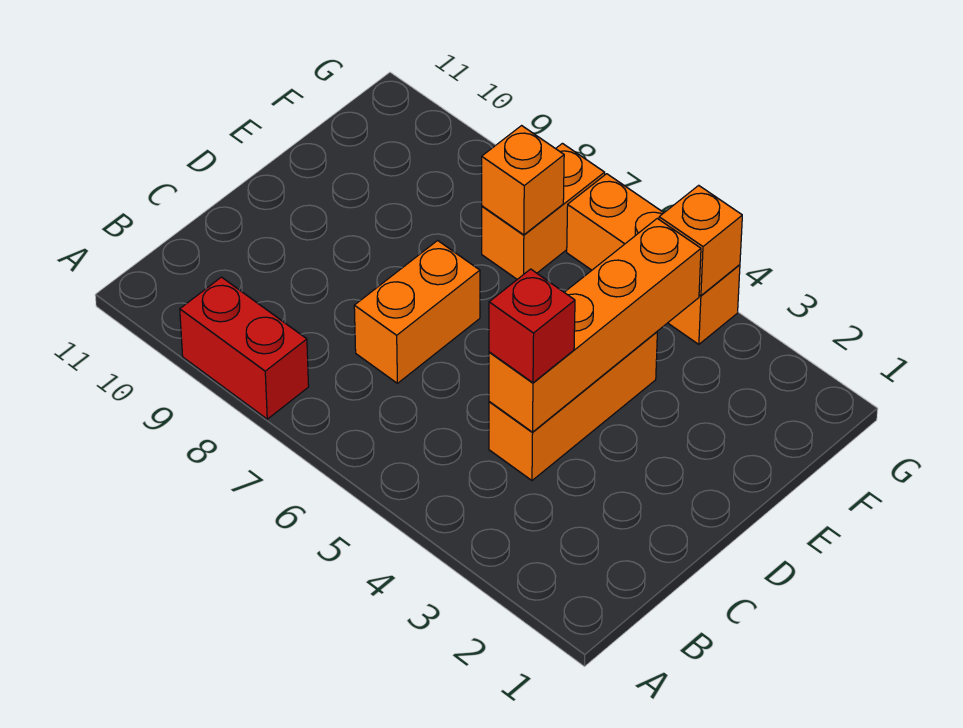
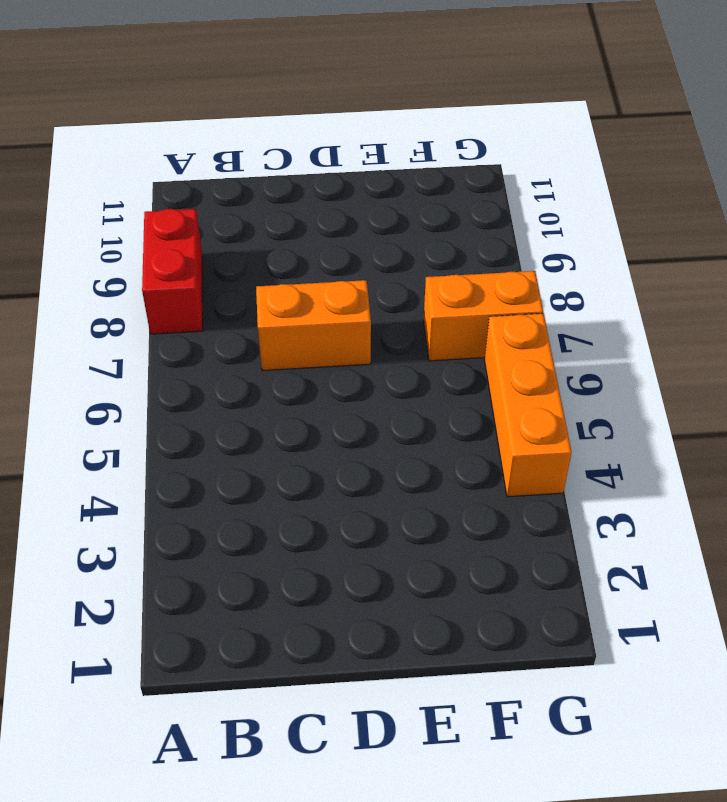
none -> orange brick C4:E4 level 1
none -> orange brick C4:F4 level 2

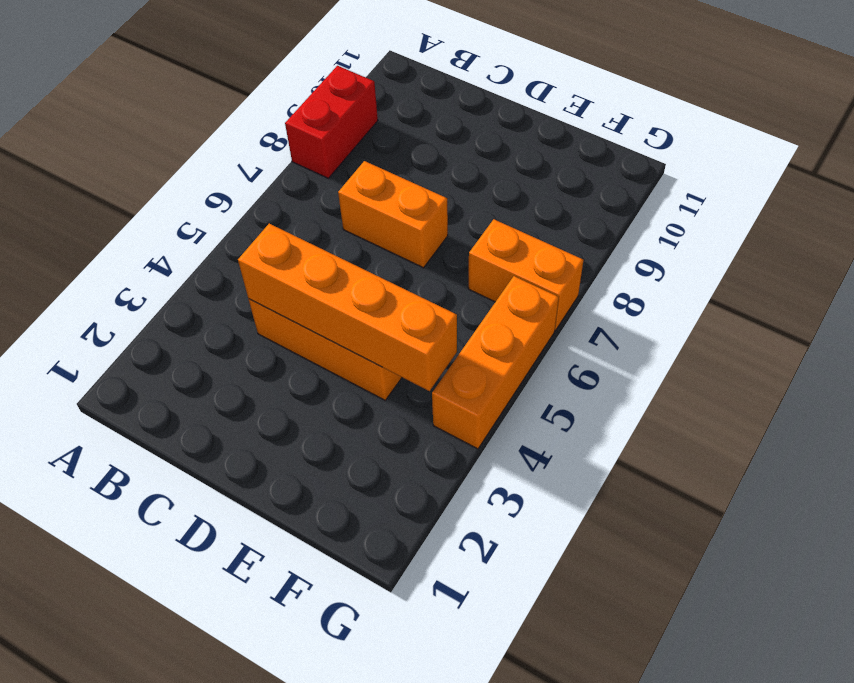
none -> orange brick F7 level 2
none -> orange brick G4 level 2

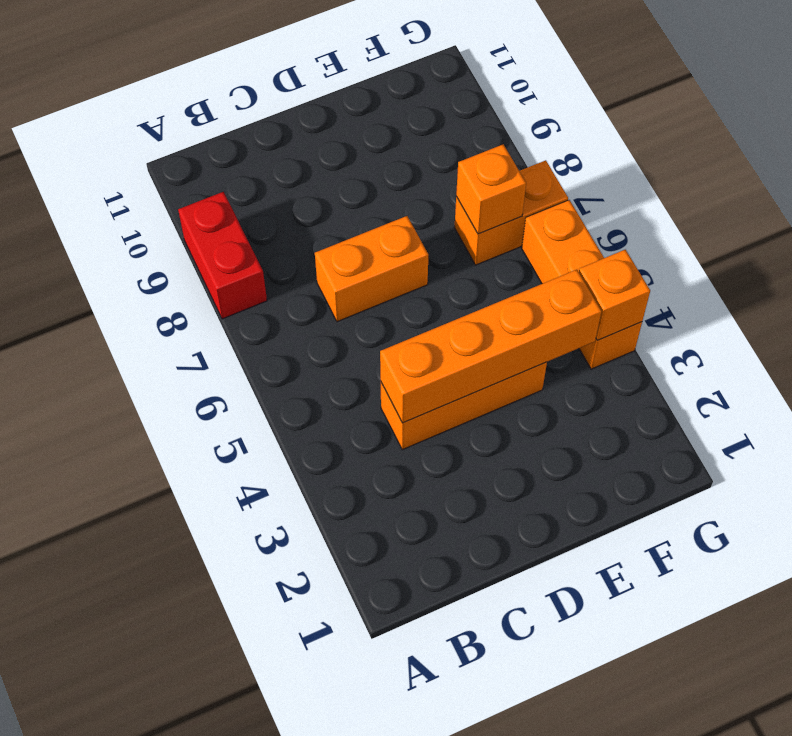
none -> red brick C4 level 3

